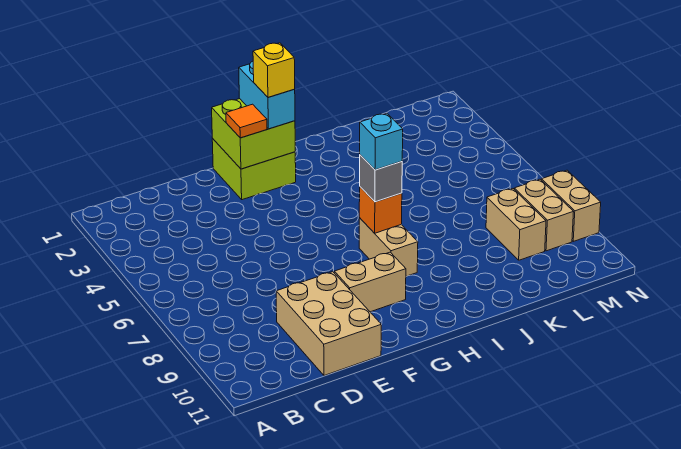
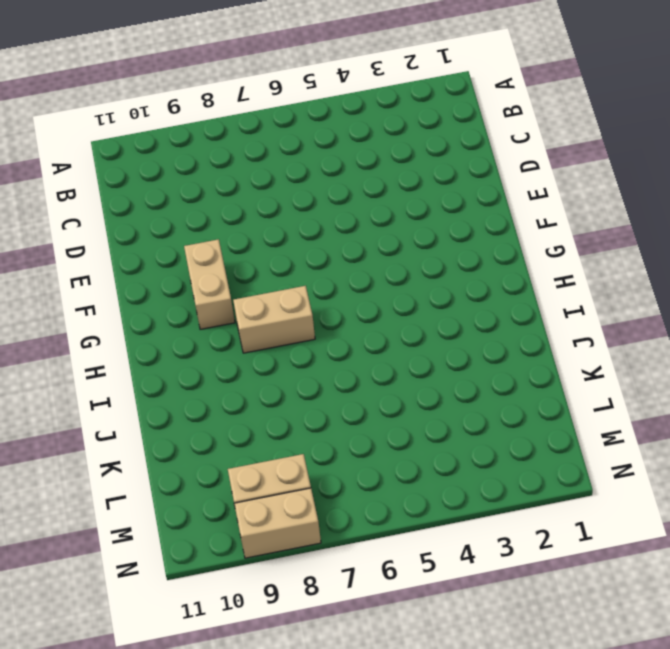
none -> tan brick D9:E11 level 1
none -> lime brick F1:G2 level 1
none -> tan brick L8:L9 level 1

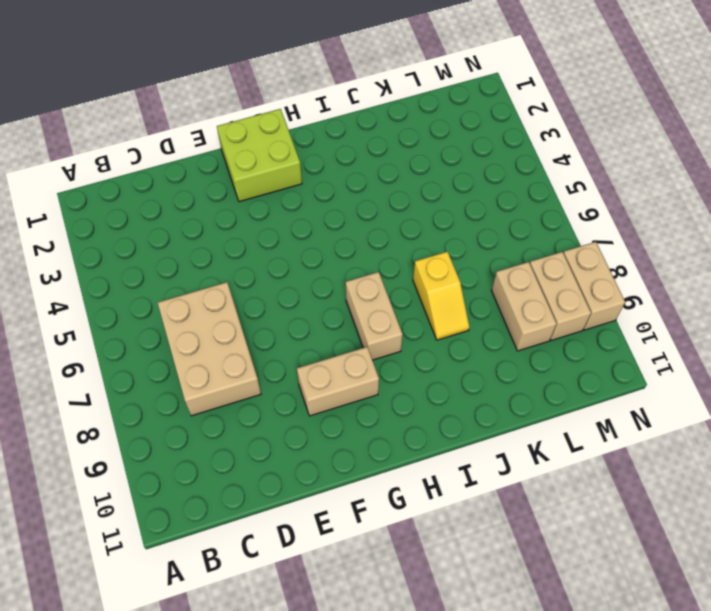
tan brick C6:D8 level 1 -> tan brick D9:E11 level 1
yellow slope J7:J8 level 1 top 7 -> none
none -> lime brick F1:G2 level 2
none -> orange brick H7 level 2
none -> orange tile F2 level 3

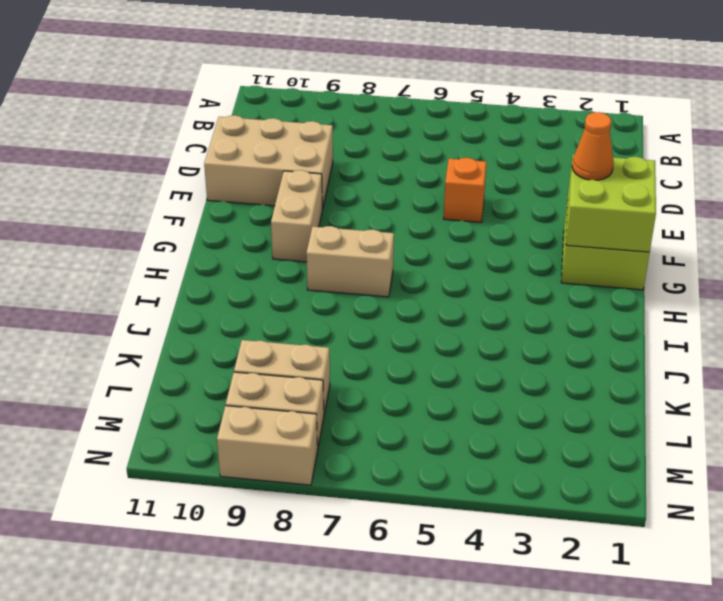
orange brick E5 level 1 -> orange brick H7 level 2
orange cone F2 level 3 -> orange tile F2 level 3
none -> cyan brick G1:G2 level 3
none -> grey brick H7 level 3
none -> yellow brick G2 level 4

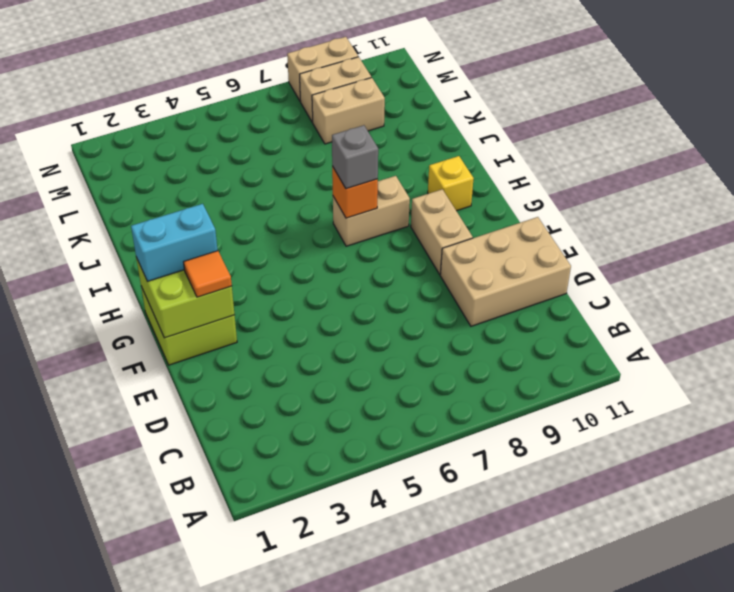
yellow brick H10 level 1 -> yellow brick G2 level 4
none -> cyan brick H7 level 4

